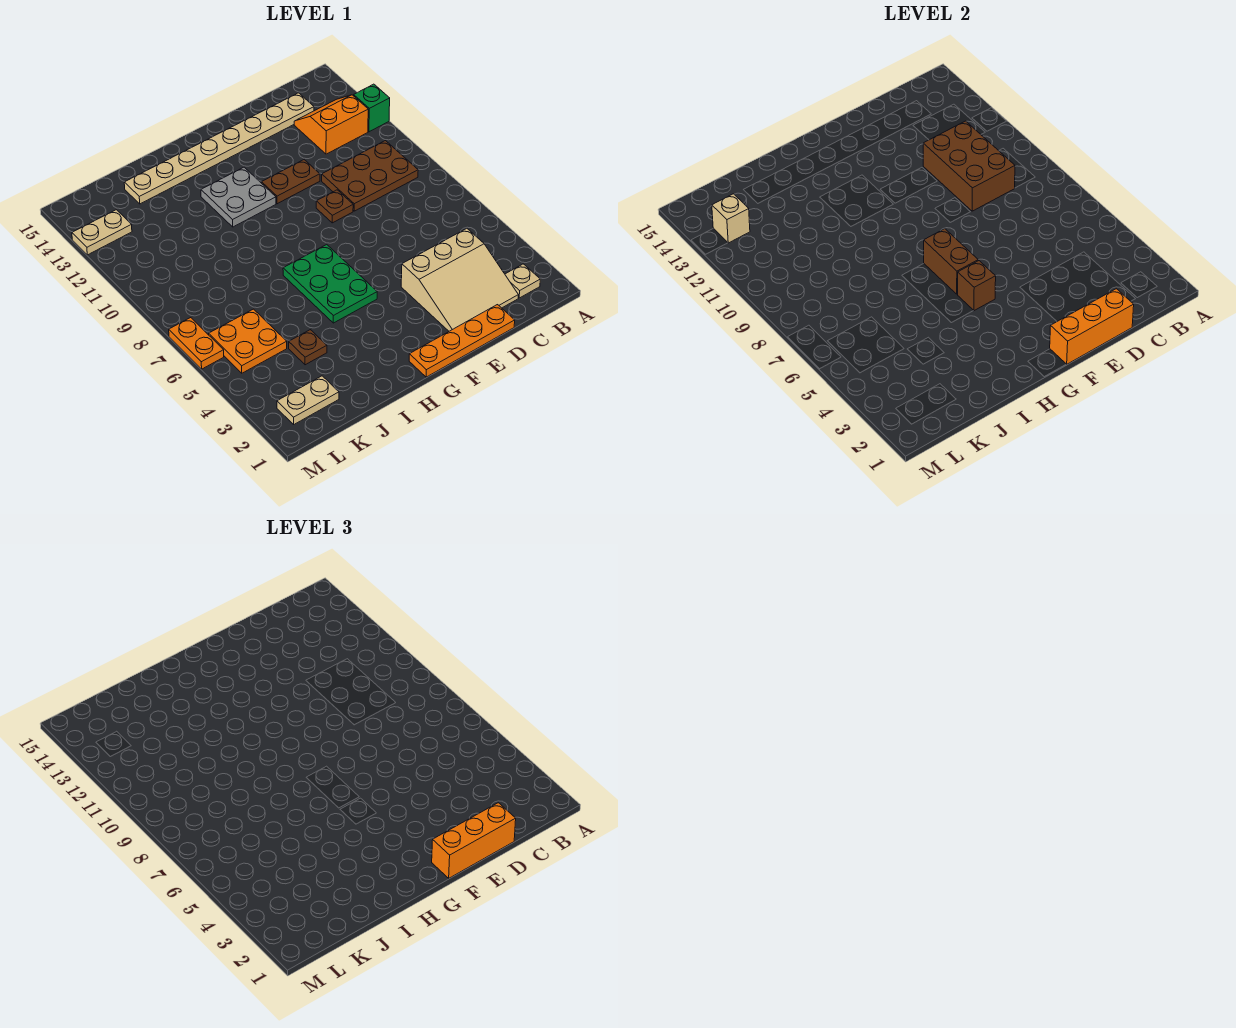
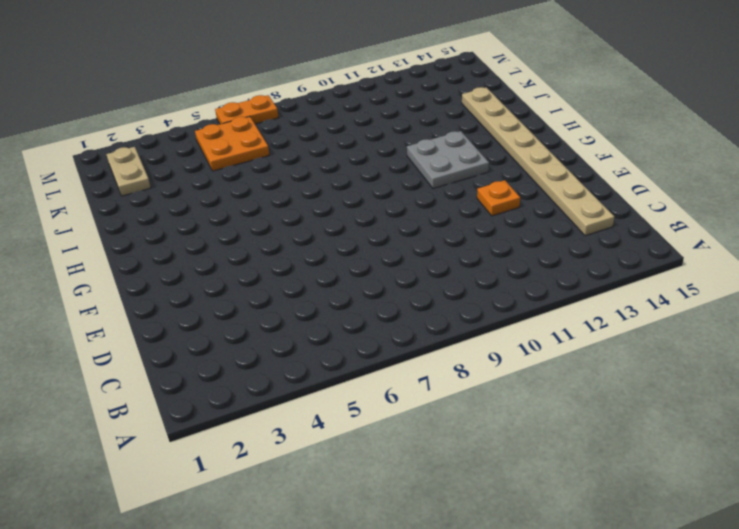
orange plate E12 level 1 -> none
none -> green brick A12 level 1
none -> tan plate B2 level 1
none -> brown plate B9:D10 level 1

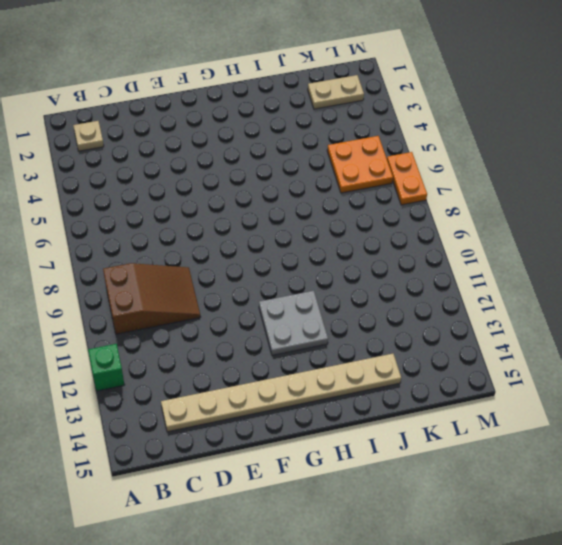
brown slope B9:D10 level 1 top B -> brown plate B9:D10 level 1
none -> orange slope B12:C13 level 1 top 12
none -> tan slope C2:E4 level 1 top 4
none -> orange plate D1:G1 level 1

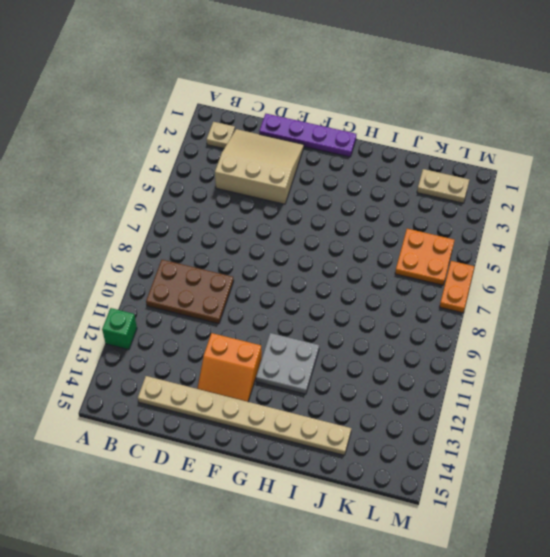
purple plate D1:G1 level 1 -> orange plate D1:G1 level 1
orange slope E12:F13 level 1 top 12 -> orange slope B12:C13 level 1 top 12
none -> brown plate E9 level 1
none -> brown plate E11:F11 level 1
none -> green plate G5:H7 level 1

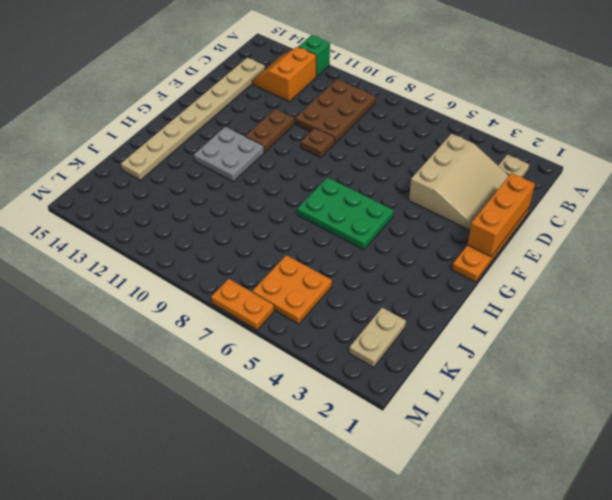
none -> brown plate J4 level 1
none -> tan plate L13:M13 level 1
none -> brown brick C9:D11 level 2

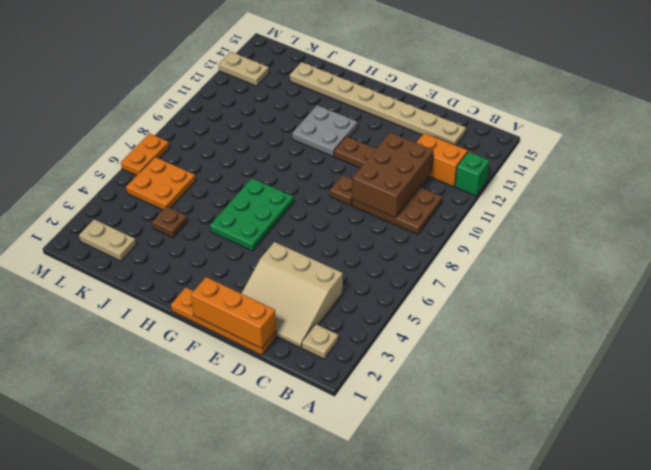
none -> brown brick G5 level 2
none -> brown brick G6:G7 level 2
none -> tan brick L13 level 2

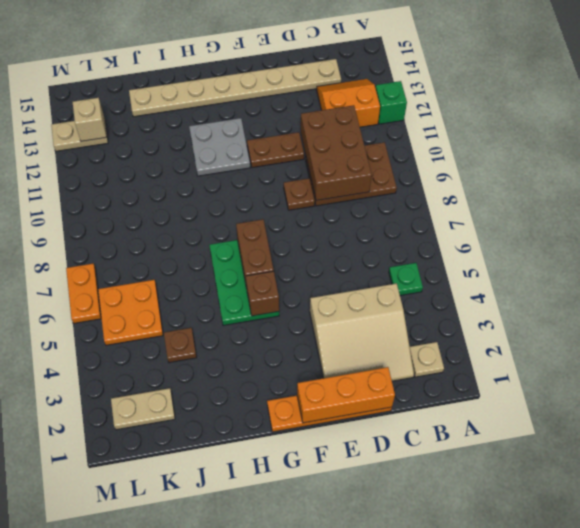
green plate B5 level 1 -> none
none -> orange brick D1:F1 level 3

